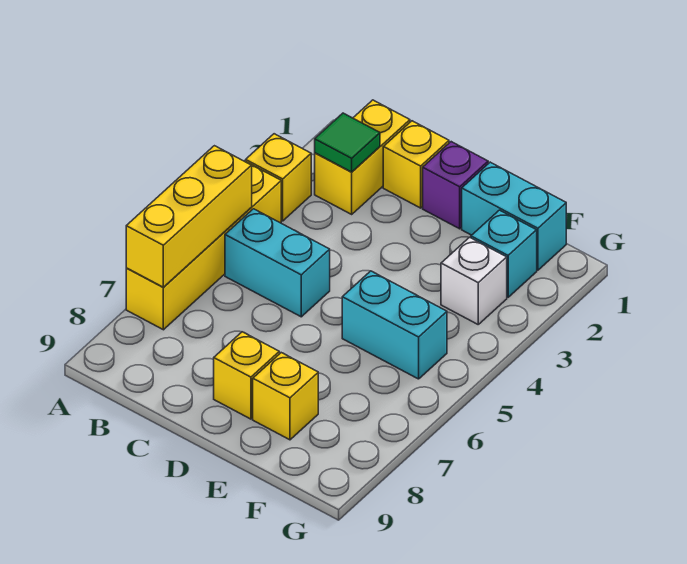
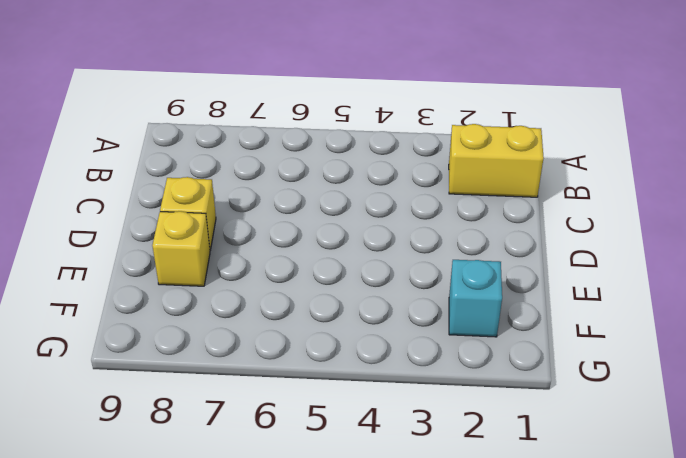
none -> yellow brick A3 level 1
none -> yellow brick A4:A7 level 1
none -> cyan brick B5:C5 level 1

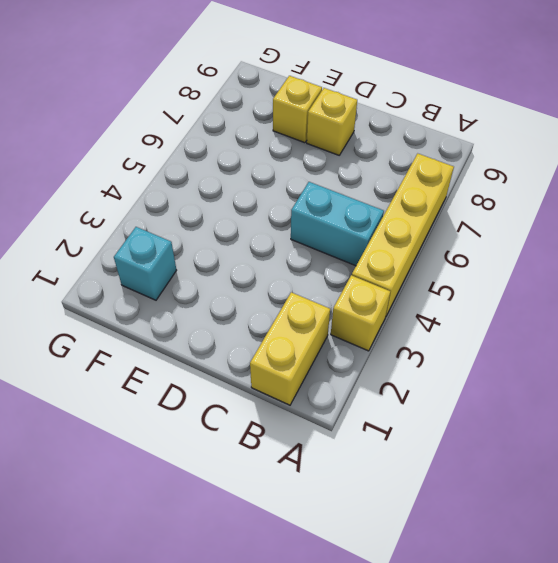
none -> yellow brick C1 level 1
none -> purple brick D1 level 1
none -> cyan brick E1:F1 level 1

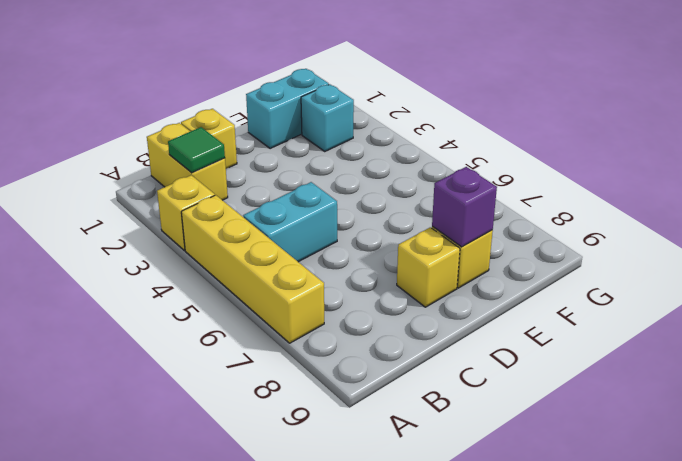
purple brick E8 level 2 -> purple brick D1 level 1
none -> cyan brick E5:F5 level 1
none -> white brick F3 level 1
none -> yellow brick A5:A7 level 2

